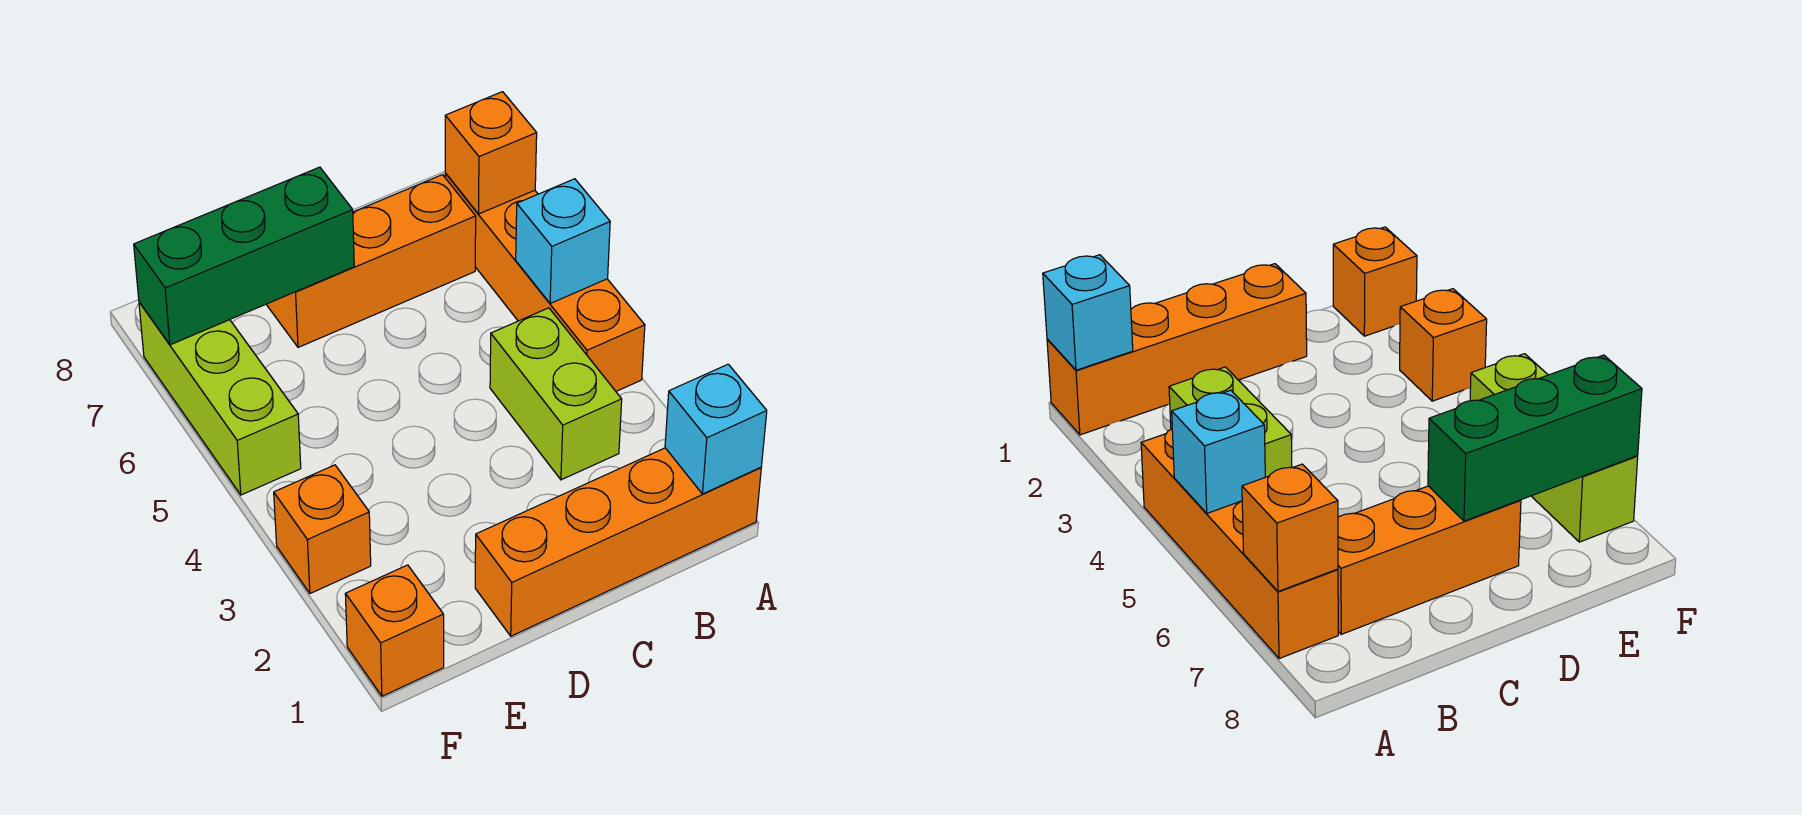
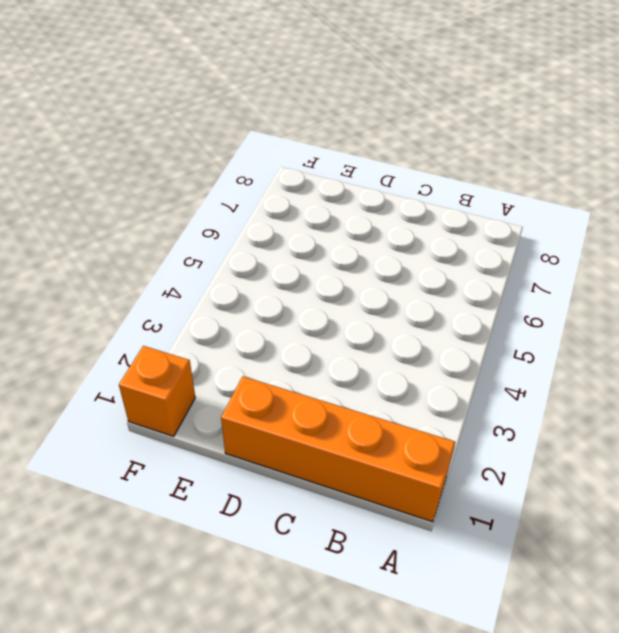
none -> orange brick A4:A7 level 1
none -> lime brick B3:B4 level 1

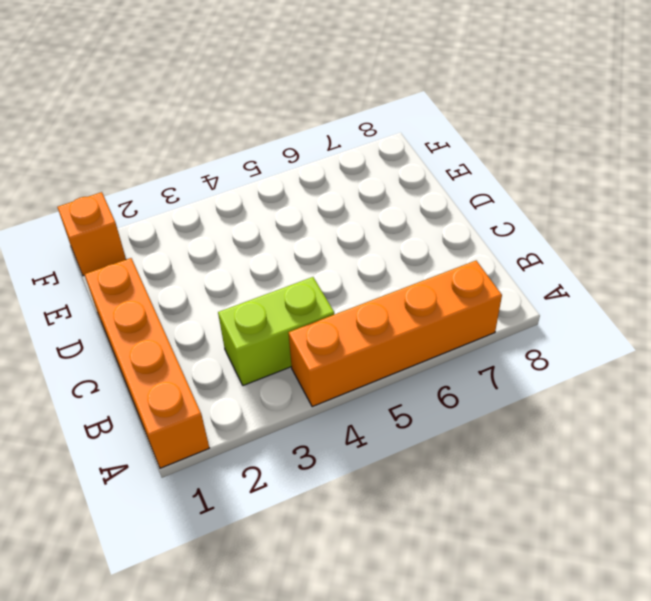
none -> orange brick B7:D7 level 1
none -> orange brick F3 level 1

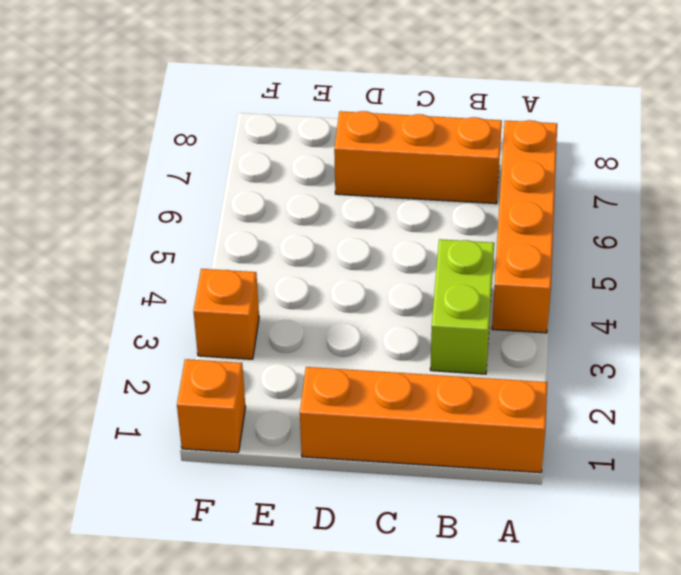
none -> lime brick F5:F7 level 1
none -> cyan brick A1 level 2

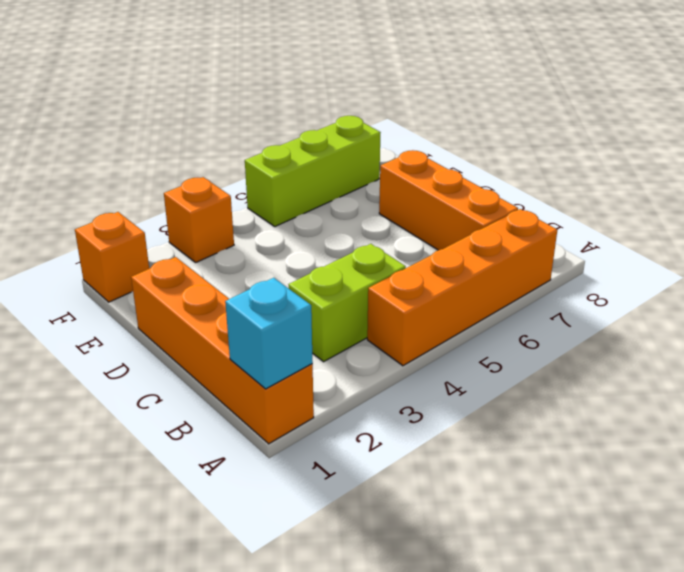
none -> cyan brick A5 level 2
none -> orange brick A7 level 2

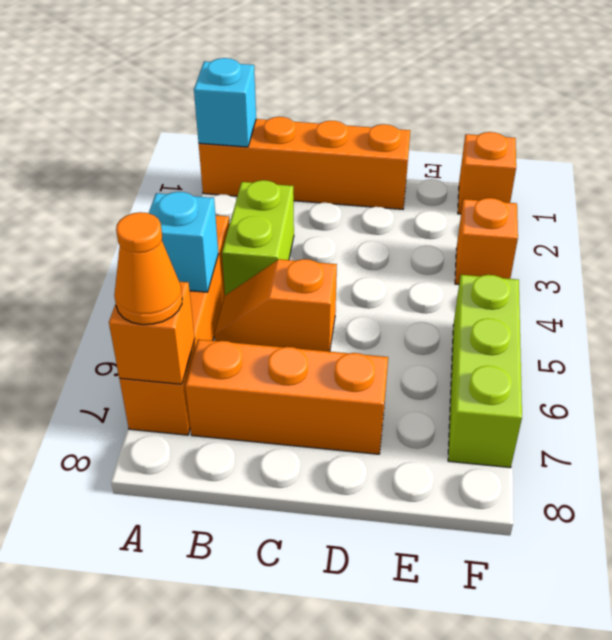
orange cone A7 level 3 -> none
orange slope B5:C5 level 1 top C -> none
none -> green brick D7:F7 level 2

